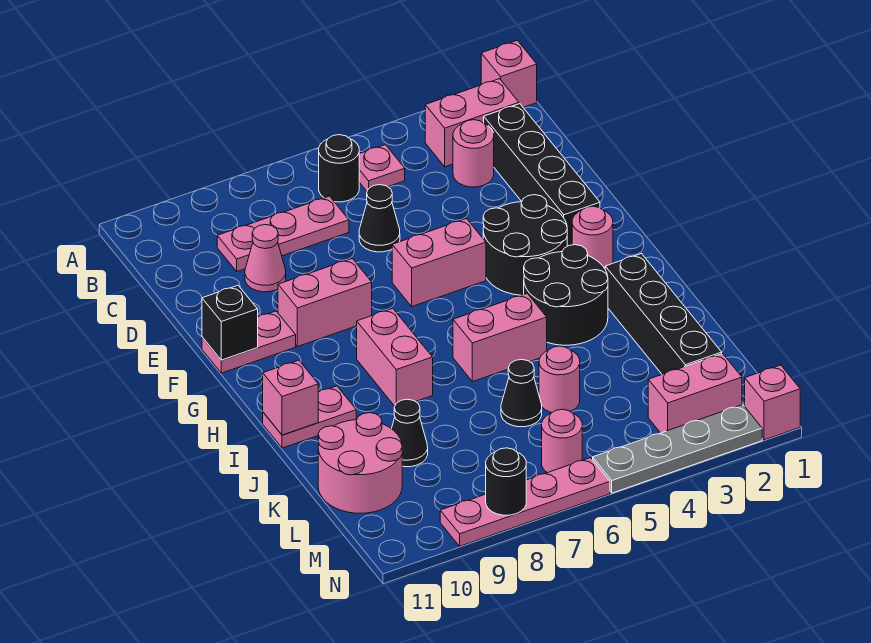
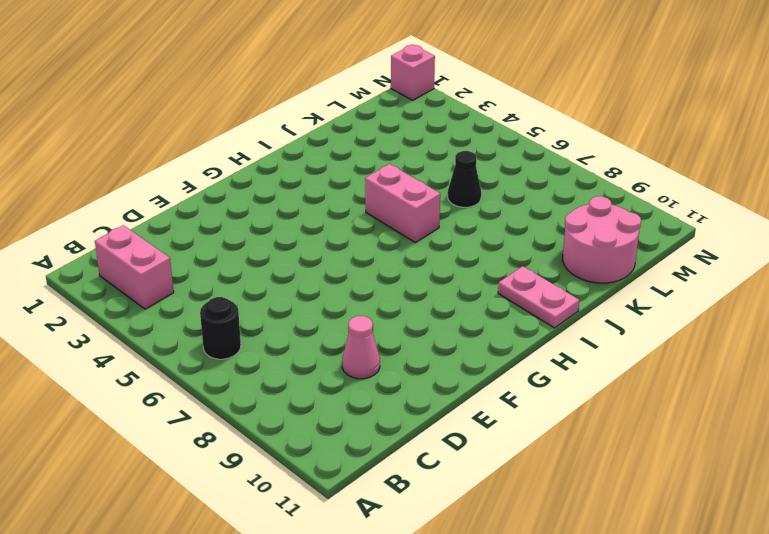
none -> pink brick A1 level 1
none -> pink plate B5 level 1
none -> black brick C2:F2 level 1
none -> pink round brick C3 level 1

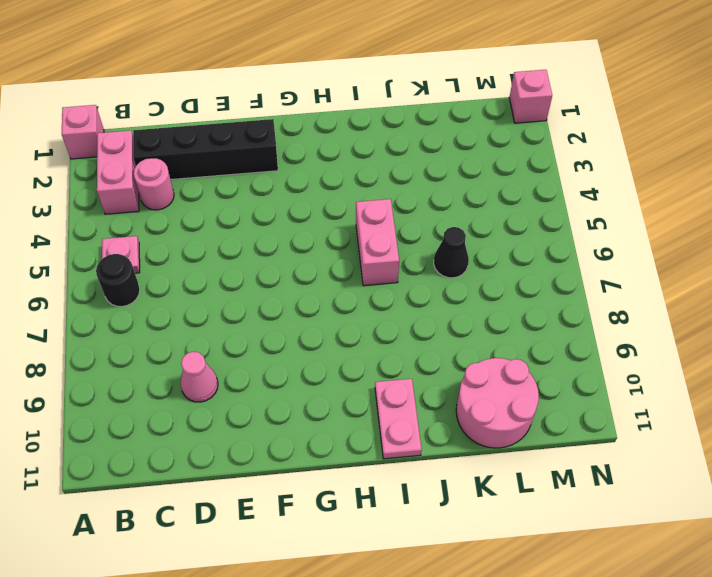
none -> pink plate C7:C9 level 1
none -> black cone D6 level 1
none -> black round brick F3:G4 level 1
none -> pink brick F5:F6 level 1

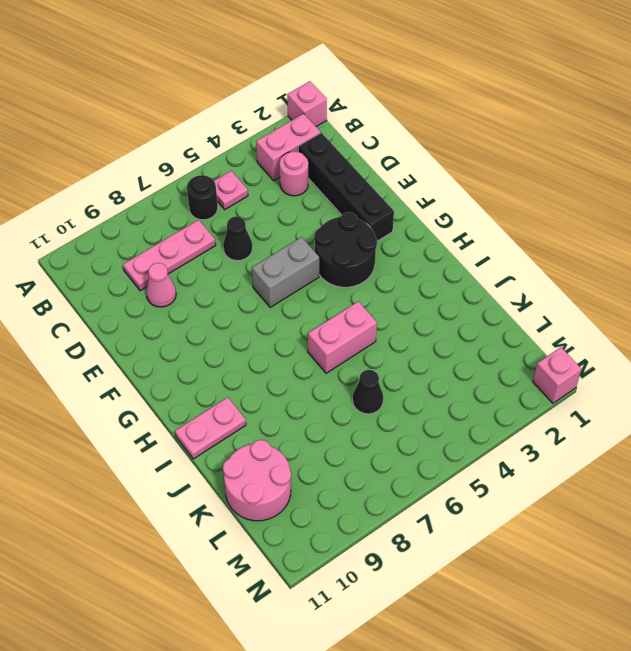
grey brick F5:F6 level 1 -> pink brick F5:F6 level 1
none -> pink brick F8:F9 level 1
none -> pink plate F10:F11 level 1
none -> pink round brick G2 level 1
none -> black round brick H3:I4 level 1

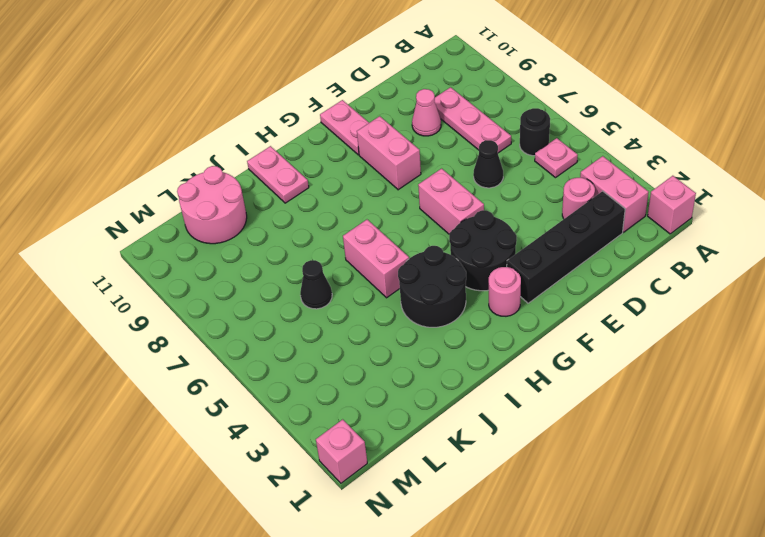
none -> pink brick H8:I8 level 1
none -> black brick I2:L2 level 1
none -> pink round brick K5 level 1
none -> black cone K9 level 1

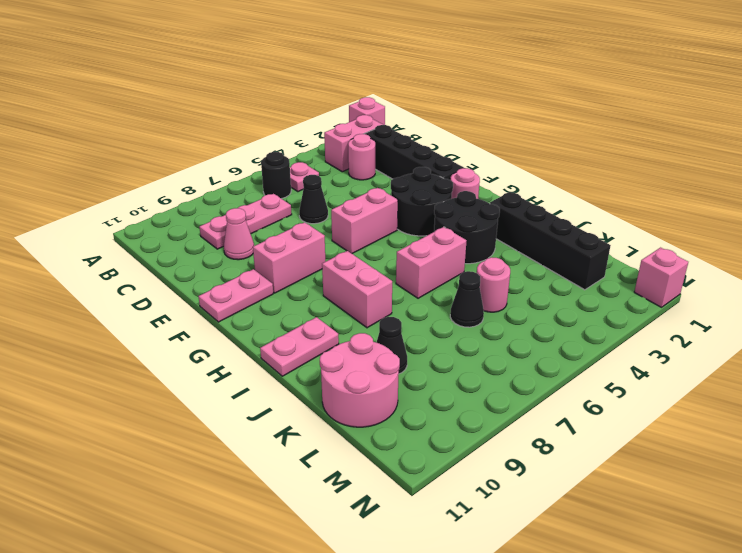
none -> pink brick M2:M3 level 1
none -> pink round brick M6 level 1
none -> grey plate N2:N5 level 1
none -> pink plate N6:N9 level 1

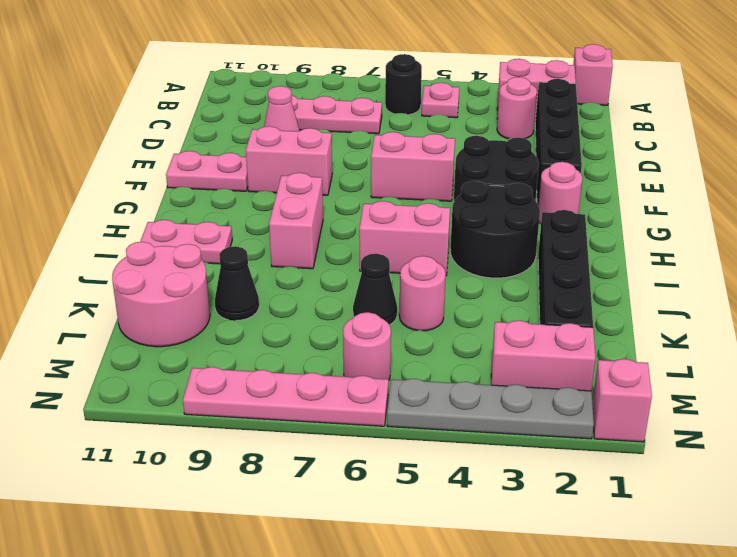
none -> black cone D6 level 1
none -> black brick F11 level 2
none -> pink brick I11 level 2
none -> black round brick N8 level 2

